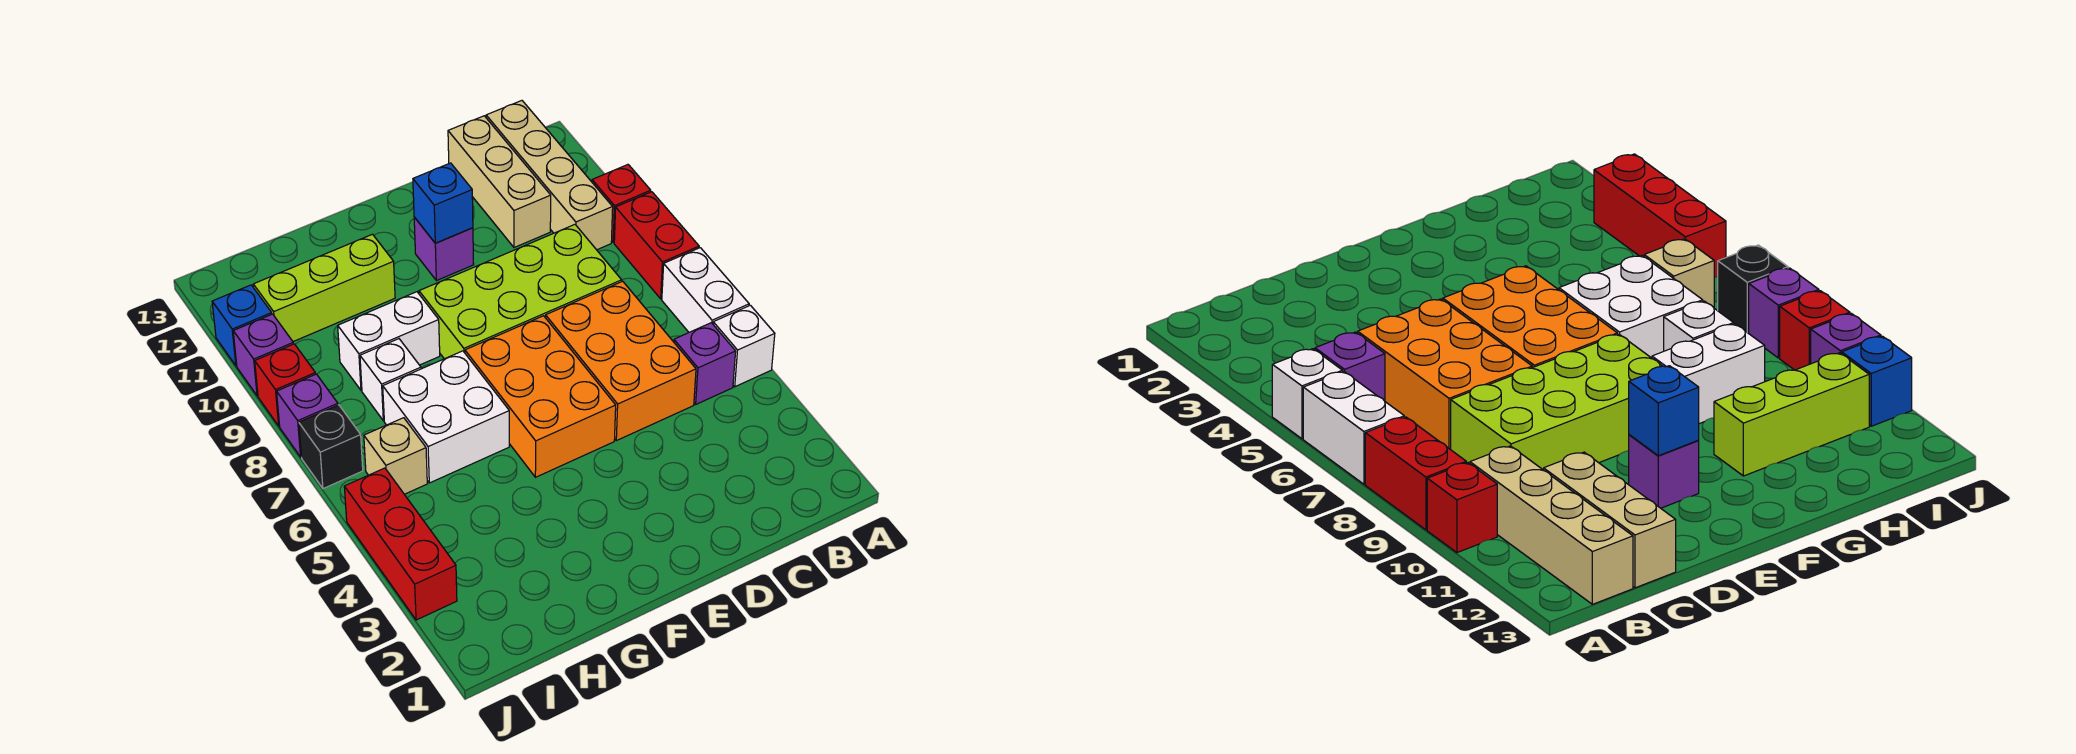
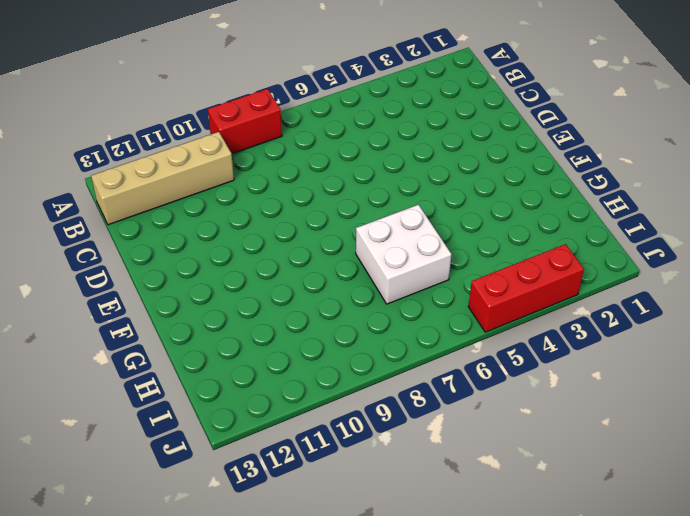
none -> white brick A5 level 1
none -> white brick A6:A7 level 1
none -> red brick A10 level 1

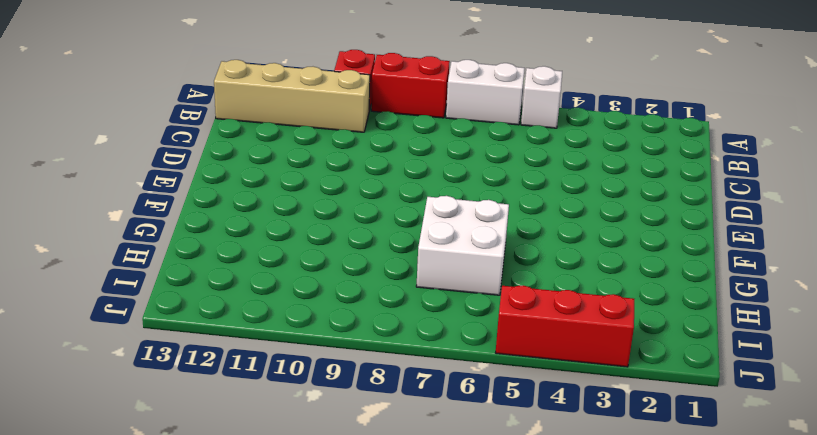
none -> purple brick B5 level 1
none -> orange brick C5:D7 level 1
none -> lime brick C8:F9 level 1

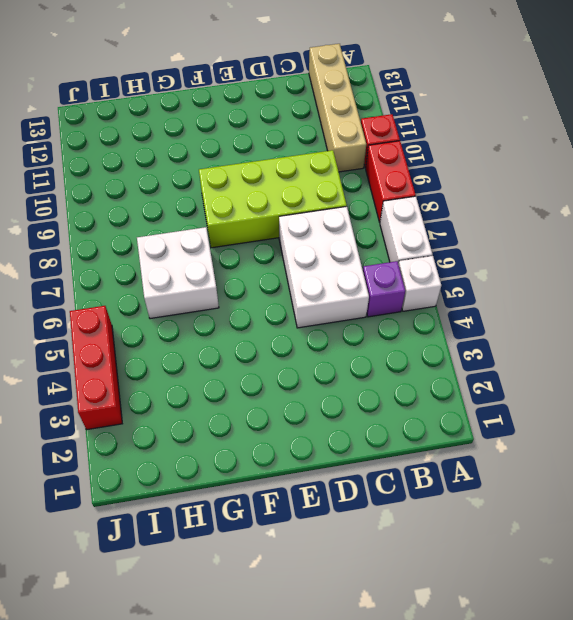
white brick C5:D7 level 1 -> orange brick C5:D7 level 1
none -> tan brick C11:C13 level 1
none -> orange brick E5:F7 level 1
none -> purple brick E11 level 1

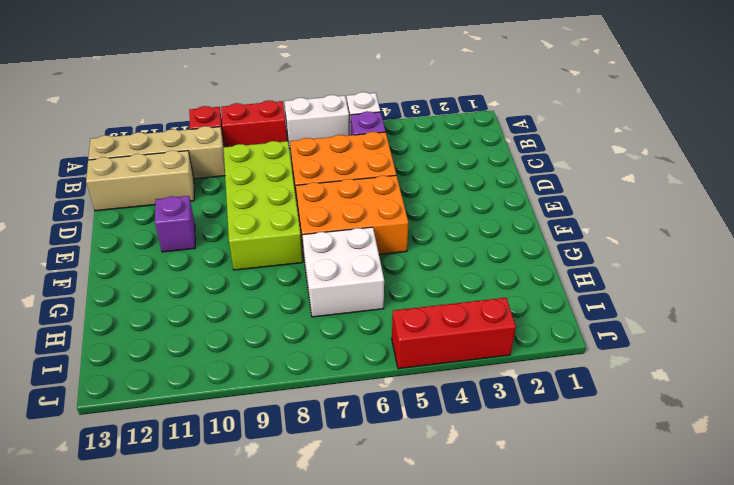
none -> white brick G9:H9 level 1
none -> lime brick G11:I11 level 1
none -> white brick H8 level 1

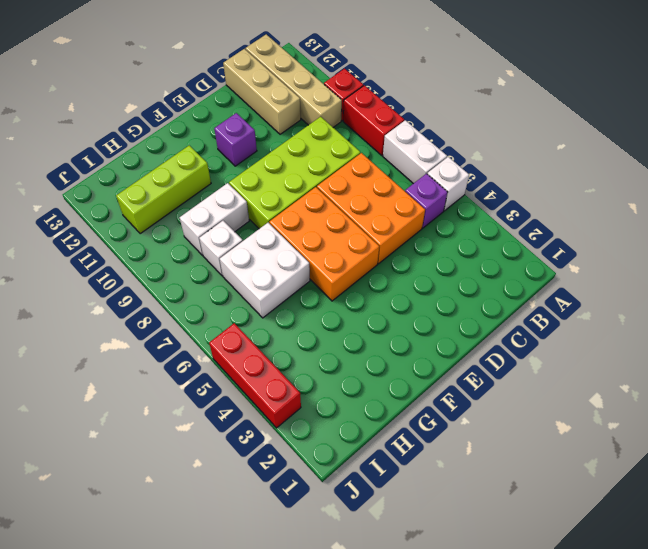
none -> tan brick I6 level 1
none -> black brick J7 level 1
none -> purple brick J8 level 1

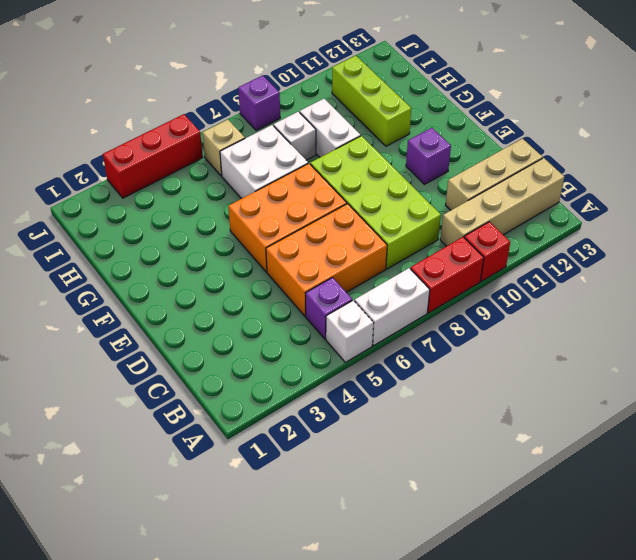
none -> black brick J7 level 1
none -> red brick J9 level 1
none -> purple brick J10 level 1

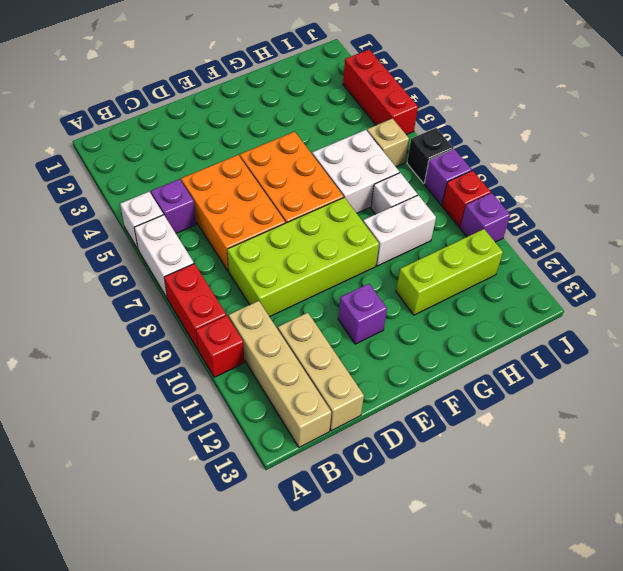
none -> blue brick J11 level 1
none -> blue brick E11 level 2

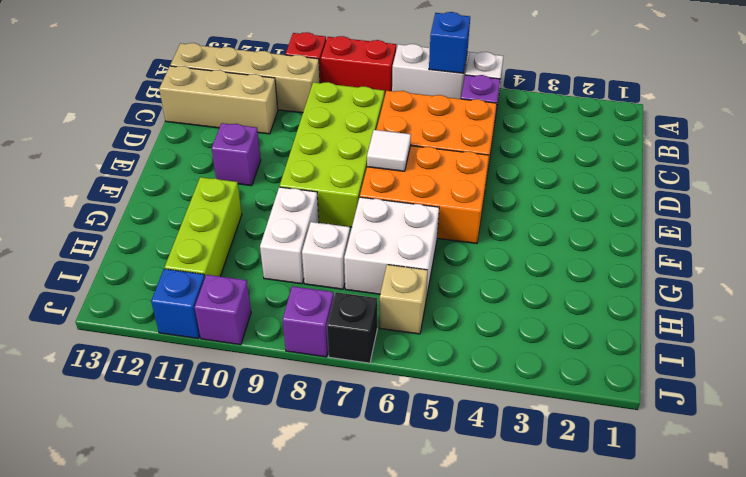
blue brick A6 level 2 -> blue brick E11 level 2
white tile E7 level 2 -> none
none -> red brick J3:J5 level 1
none -> red brick J9 level 1

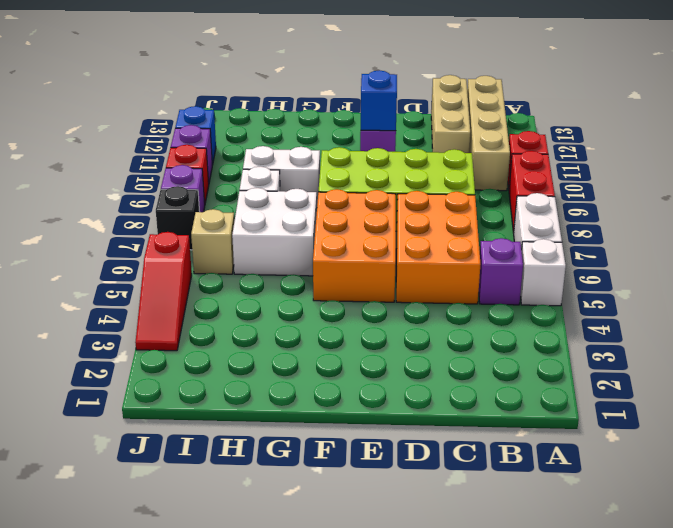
red slope J3:J5 level 1 top 5 -> red brick J3:J5 level 1
none -> lime brick G11:I11 level 1

